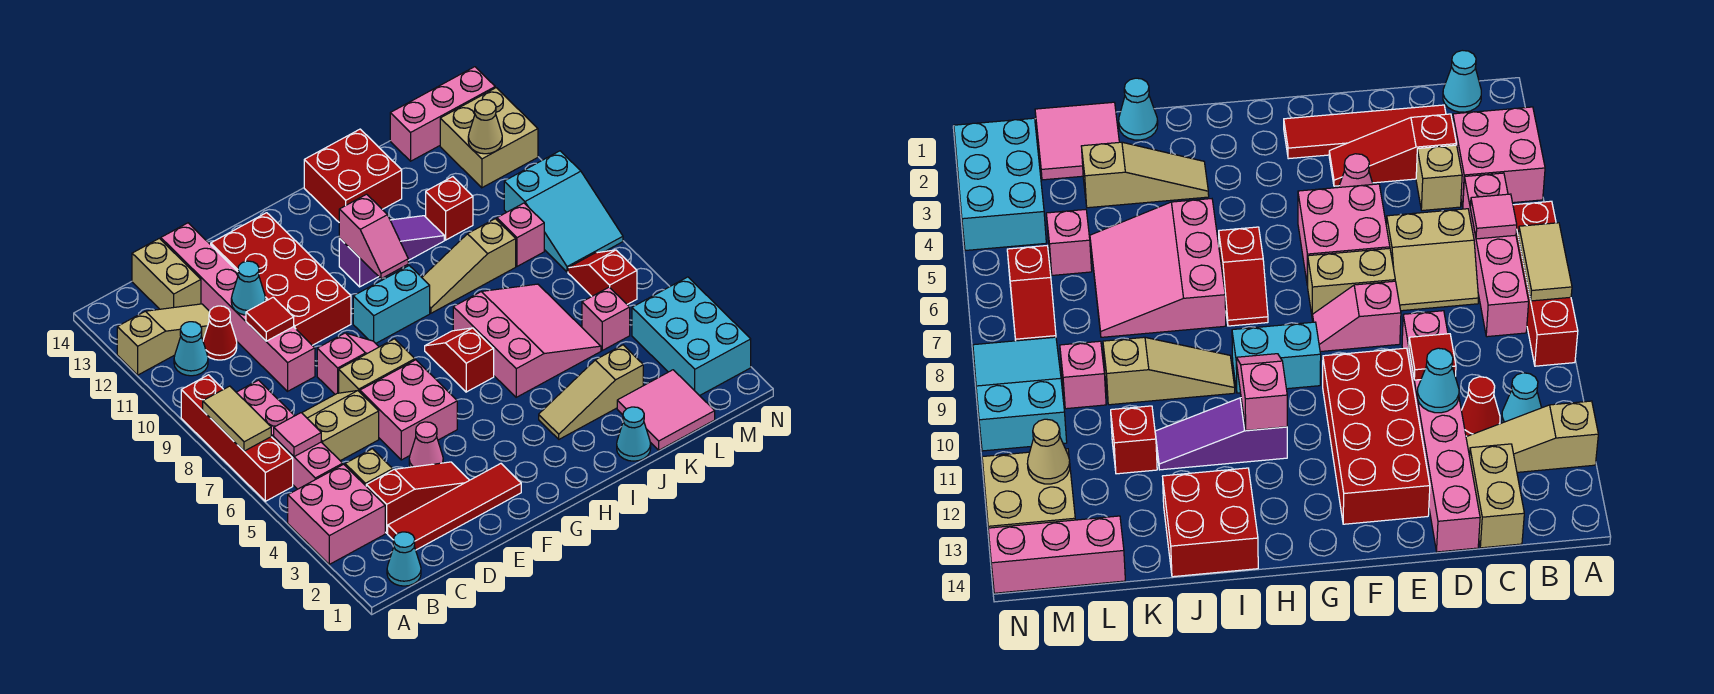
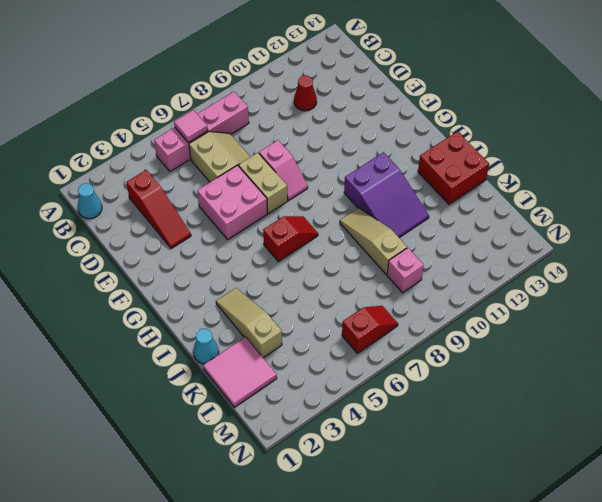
purple slope H10:J11 level 1 top H -> purple slope H11:J11 level 1 top H
none -> pink brick A3:B4 level 1
none -> red brick A6:A9 level 1
none -> tan slope A12:C12 level 1 top A
none -> cyan cone B11 level 1

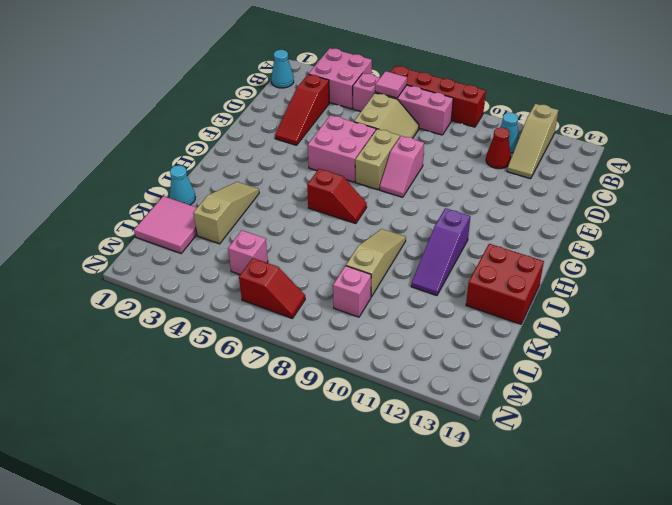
none -> red tile C2:F2 level 1
none -> tan brick C4 level 1
none -> tan brick C13:C14 level 1
none -> pink brick D9:D14 level 1

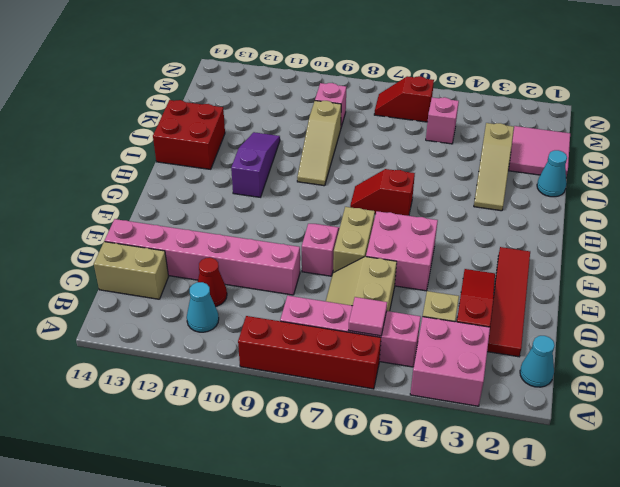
none -> tan slope A12:C12 level 1 top A
none -> pink cone E4 level 1
none -> red brick E10:F13 level 1
none -> cyan brick G9:H9 level 1

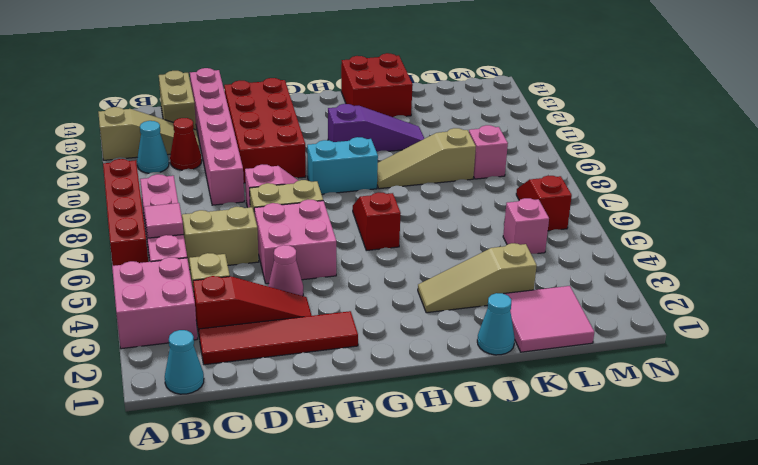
none -> pink slope I5:K7 level 1 top I
none -> red brick K11 level 1
none -> pink brick L14:N14 level 1
none -> cyan brick M2:N4 level 1

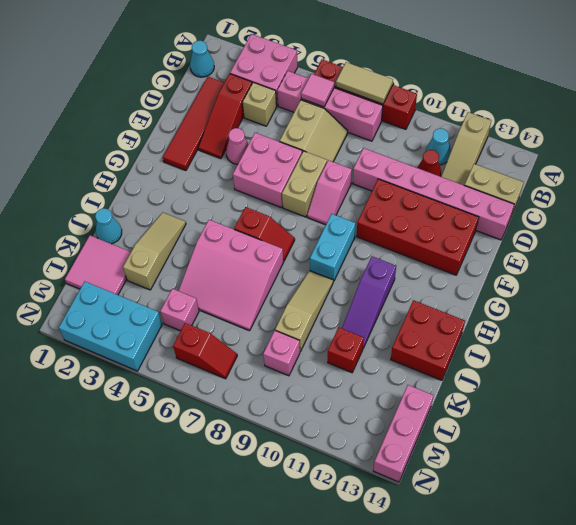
none -> cyan slope M8:N10 level 1 top 10
none -> tan brick M12:N13 level 1
none -> red tile D10 level 2
none -> cyan cone D11 level 2

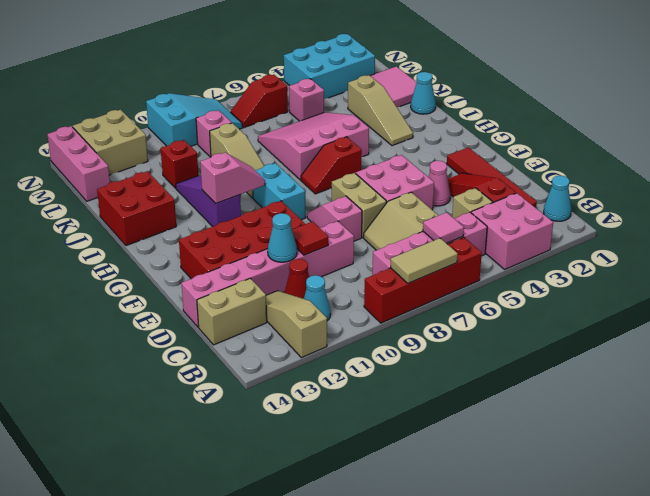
none -> tan cone M12 level 2

